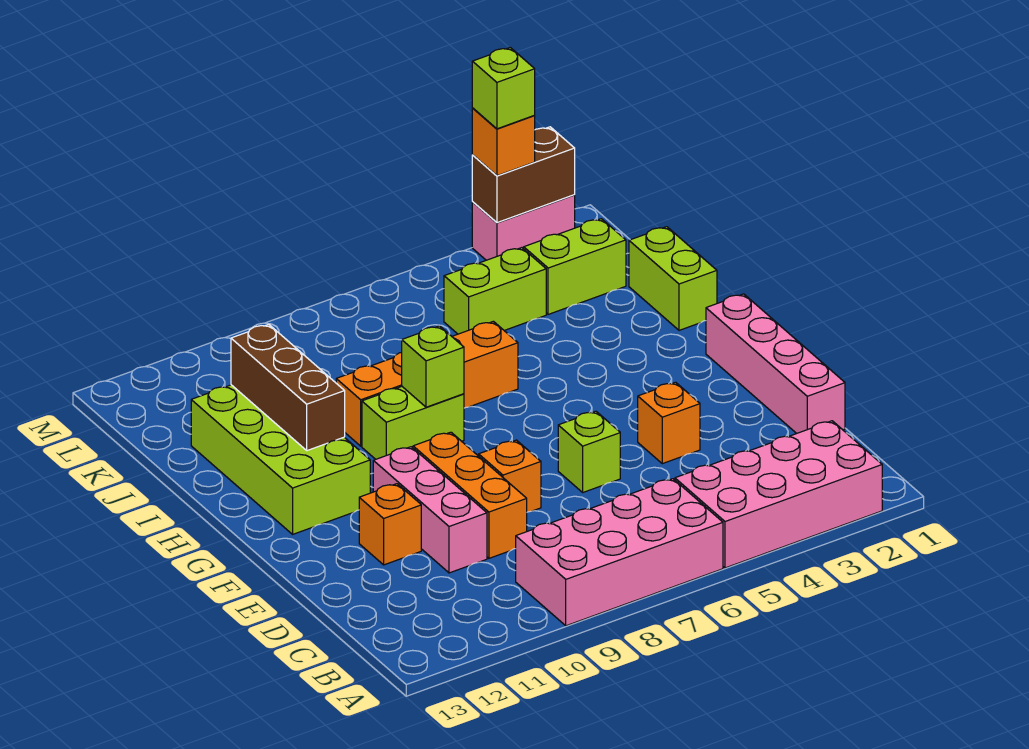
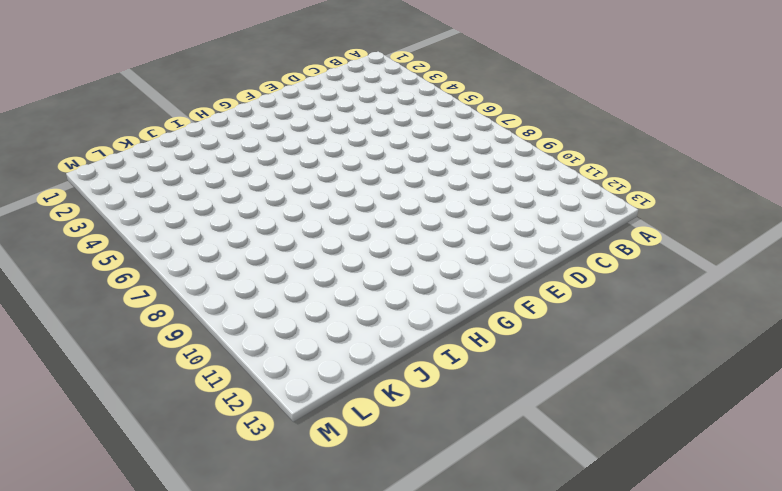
none -> pink brick A2:B5 level 1
none -> pink brick A6:B9 level 1
none -> pink brick D1:G1 level 1

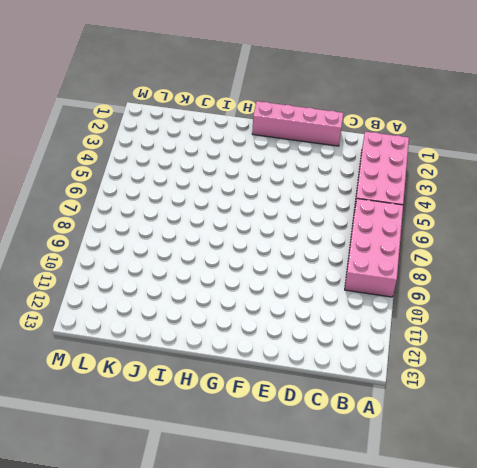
none -> orange brick D9:F9 level 1
none -> pink brick D10:F10 level 1
none -> orange brick E4 level 1

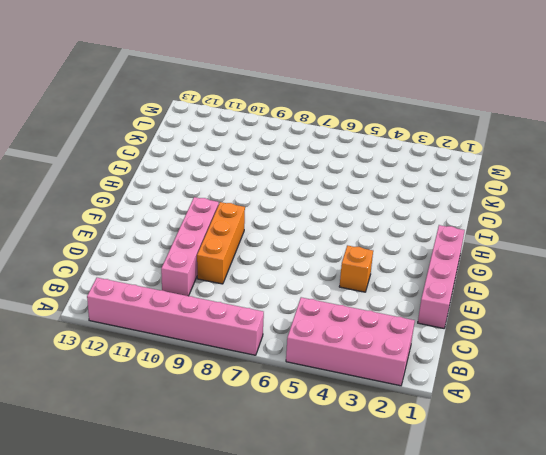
pink brick A7:A12 level 1 -> pink brick A6:B9 level 1
pink brick C10:F10 level 1 -> pink brick D10:F10 level 1
none -> lime brick E6 level 1
none -> orange brick E8 level 1
none -> orange brick E11 level 1

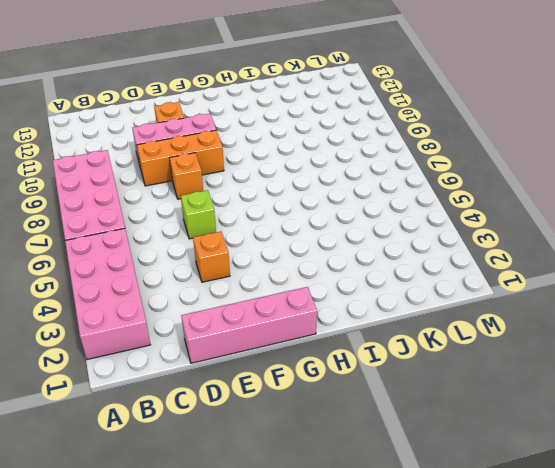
none -> lime brick G11:J12 level 1
none -> lime brick H8:H9 level 1
none -> lime brick I1:J1 level 1

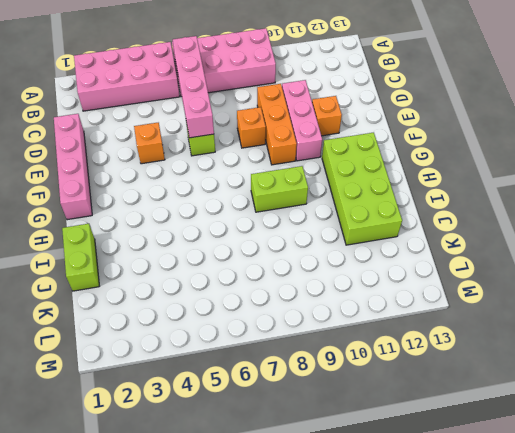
pink brick B6:E6 level 2 -> none
none -> orange brick I6:I9 level 1
none -> lime brick K2:K3 level 1
none -> lime brick K4:K5 level 1

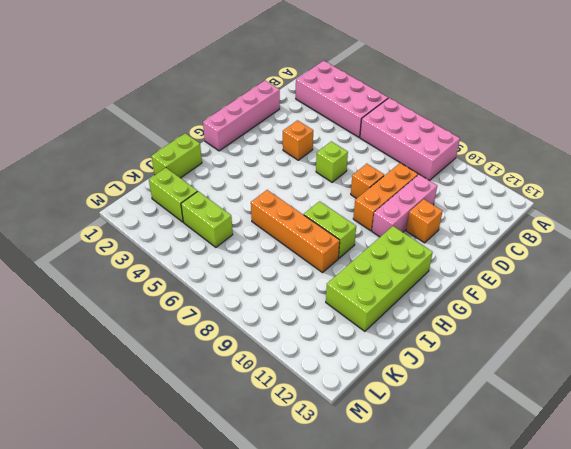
none -> pink brick M2:M3 level 1
none -> lime brick H8 level 2
none -> brown brick H11:J11 level 2

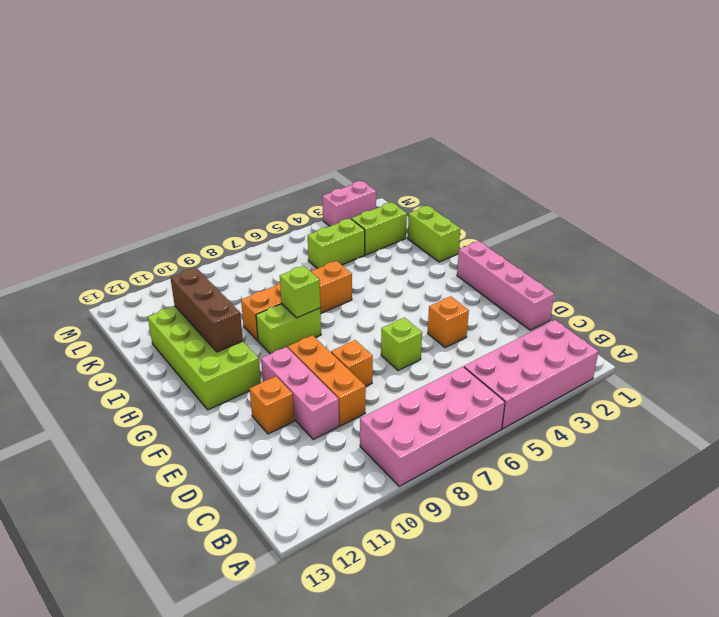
none -> brown brick M2:M3 level 2
none -> orange brick M3 level 3
none -> lime brick M3 level 4

